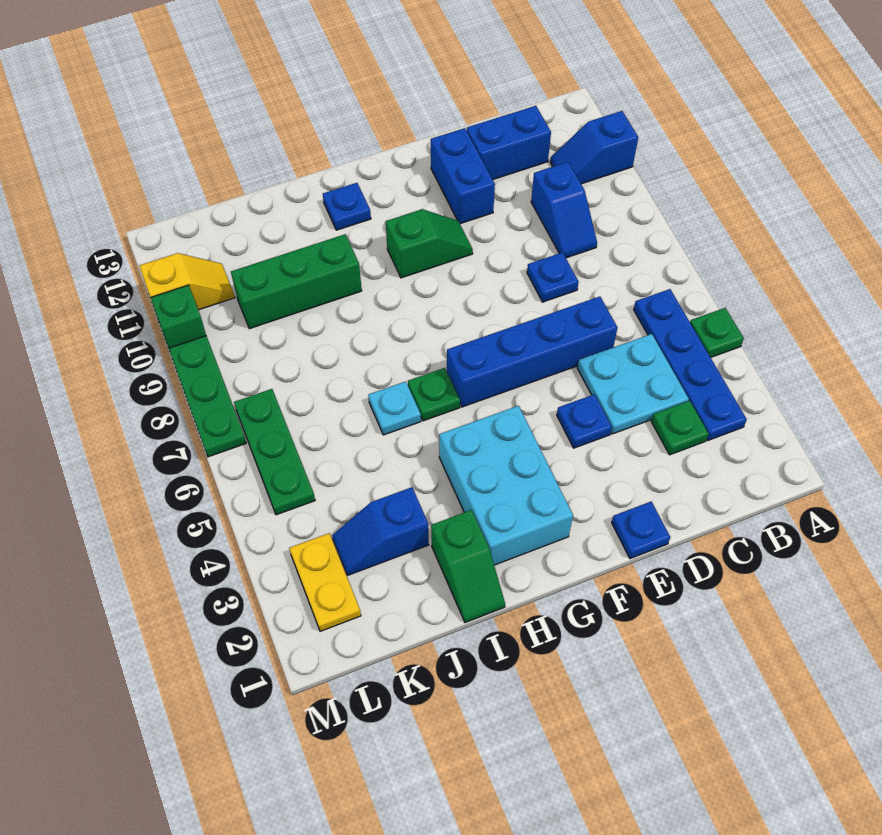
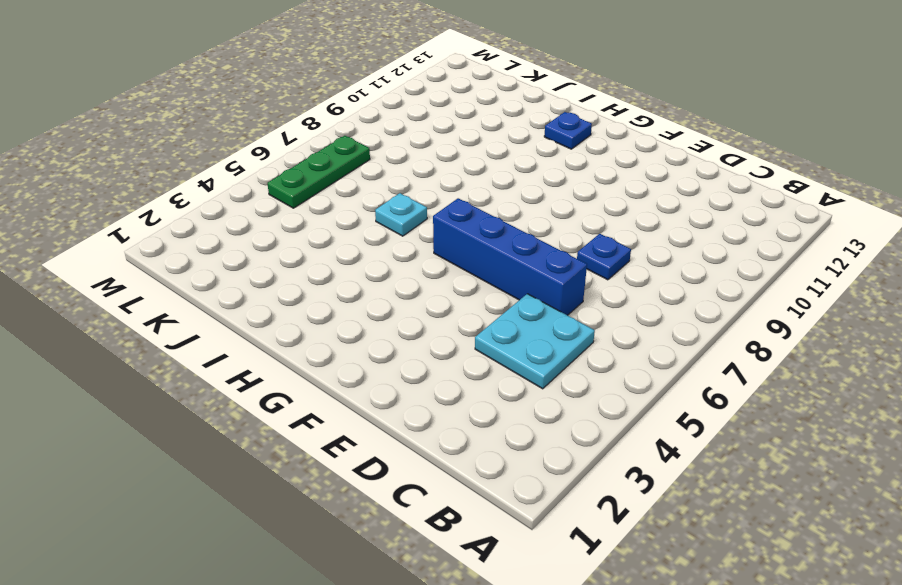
none -> green plate A5 level 1
none -> blue slope A11:B11 level 1 top A
none -> blue plate B3:B6 level 1

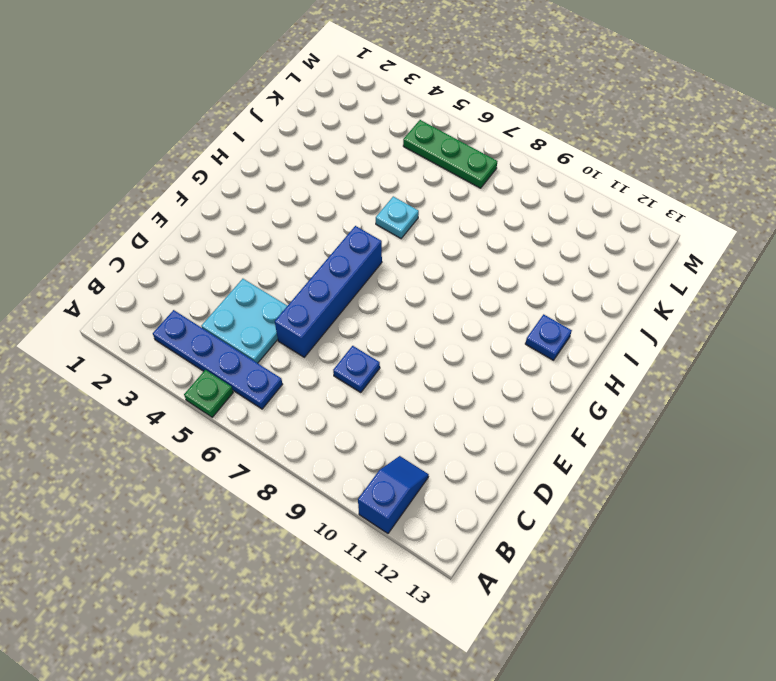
none -> green plate C3 level 1
none -> blue slope C9:C10 level 1 top 10
none -> blue brick C12:D12 level 1

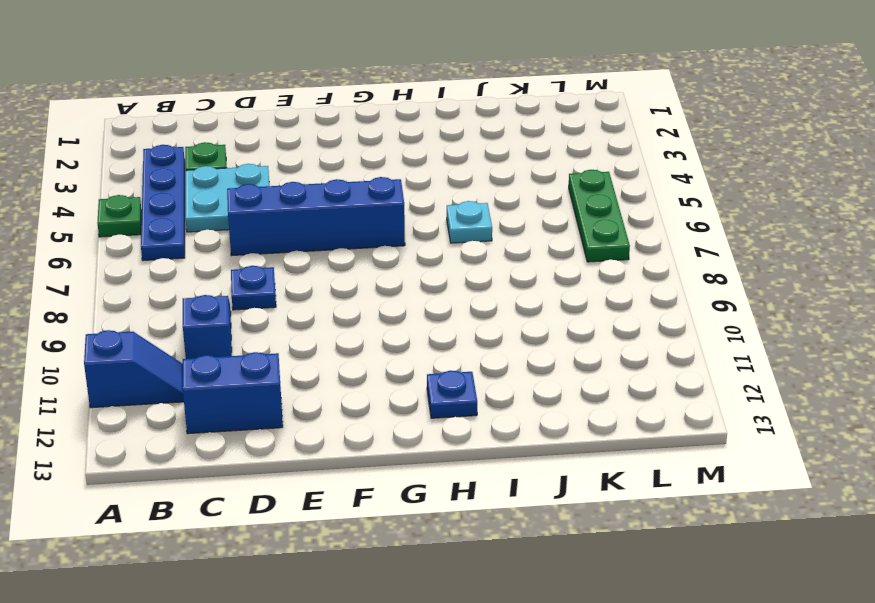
none -> blue plate E1 level 1
none -> blue plate E4 level 1
none -> blue brick E11:E12 level 1

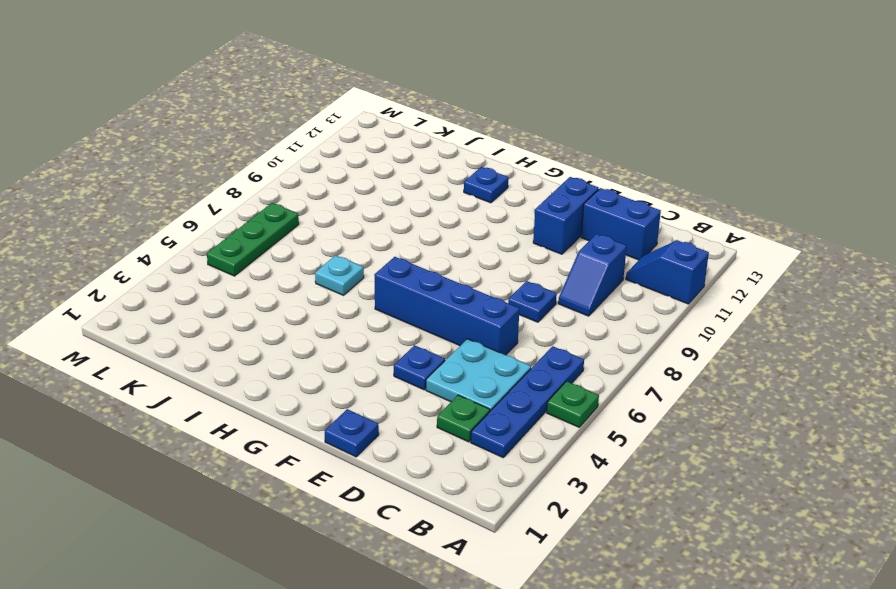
none -> green slope F10:G10 level 1 top G
none -> cyan brick G2:H4 level 1
none -> green plate H6 level 1

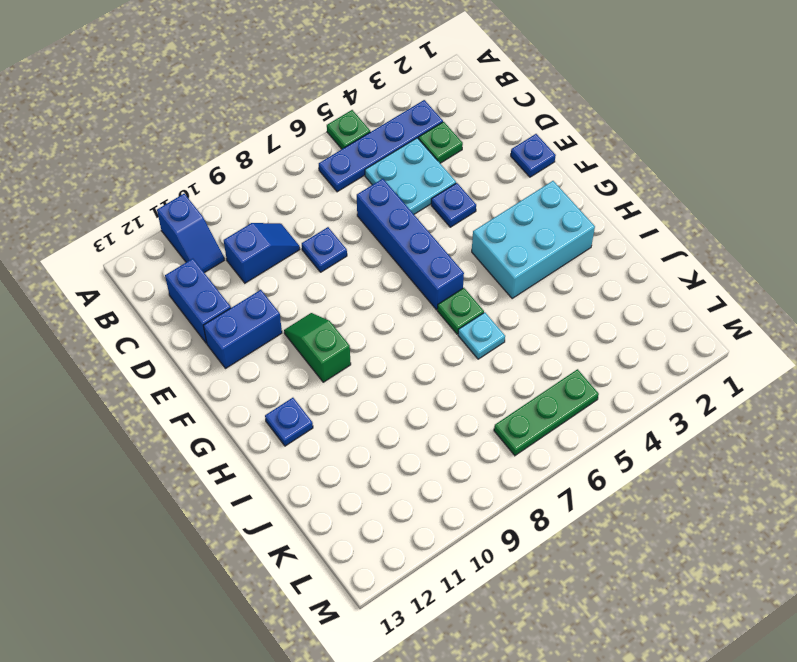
none -> green slope I1:I2 level 1 top 2
none -> green brick I10:K10 level 1
none -> blue slope J3:K3 level 1 top J

